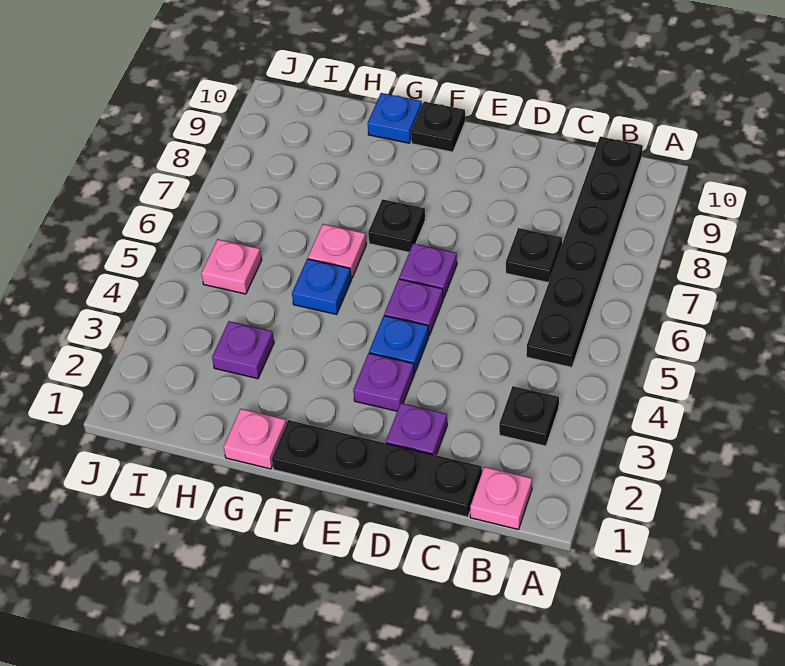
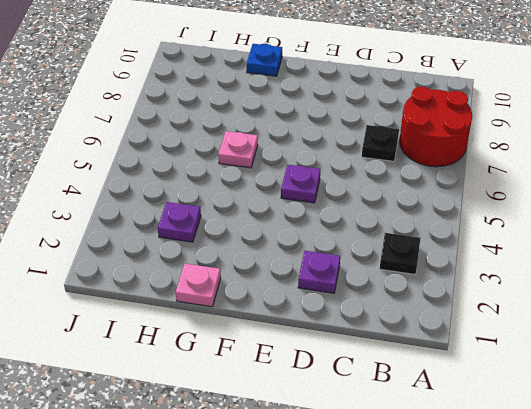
red round brick A7:B8 level 1 -> black plate B5:B10 level 1
none -> pink plate B1 level 1
none -> black plate C1:F1 level 1
none -> purple plate E3 level 1

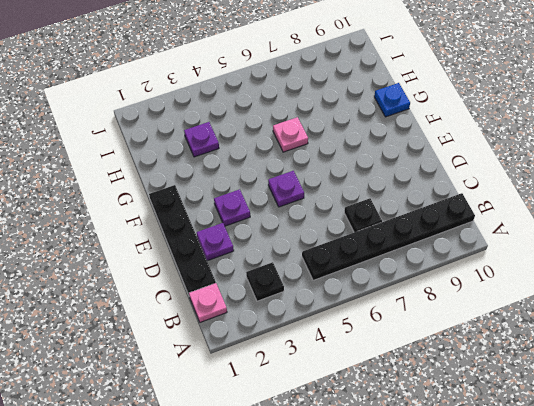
none -> blue plate E4 level 1
none -> purple plate E6 level 1
none -> black plate F7 level 1

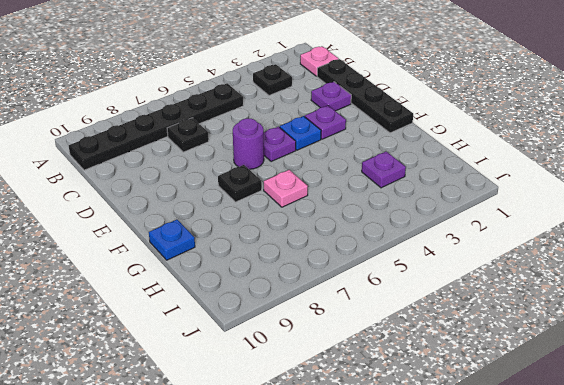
purple round brick E6 level 1 -> purple plate E6 level 1
none -> black plate F10 level 1
none -> pink plate G1 level 1
none -> blue plate G5 level 1

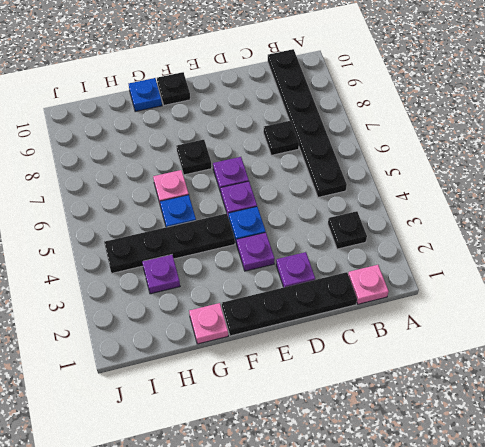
black plate F4:I4 level 1 -> none
none -> pink plate I5 level 1

